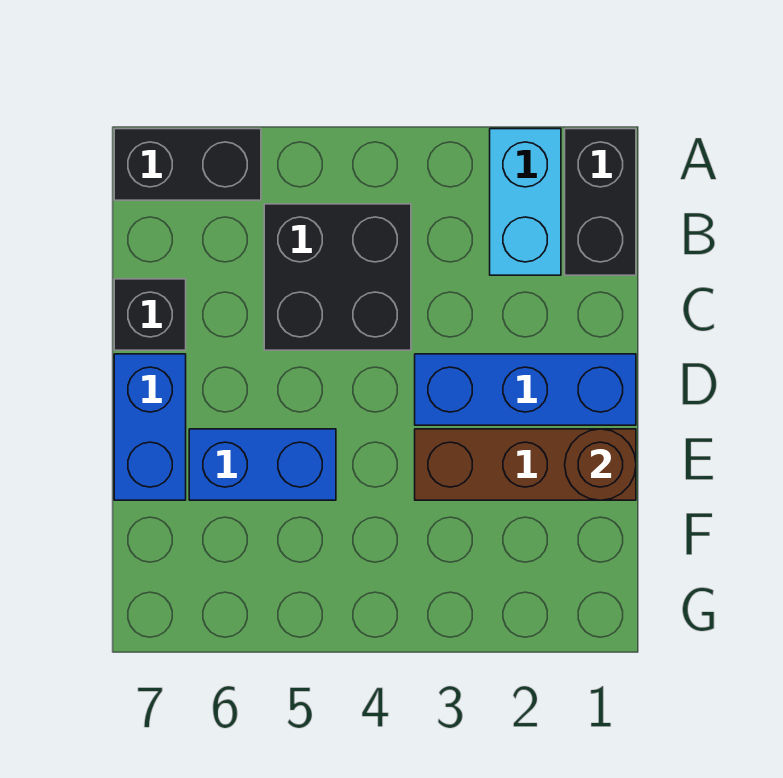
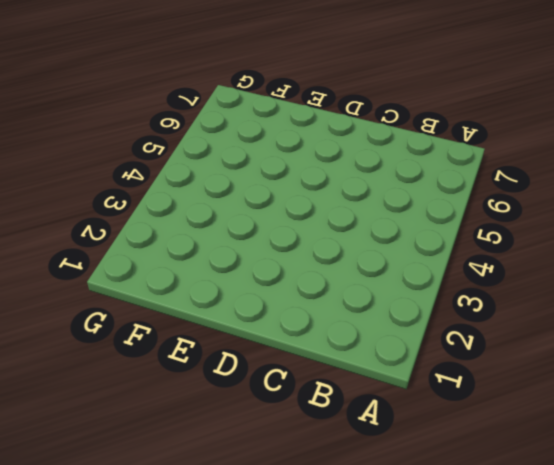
none -> black brick A1:B1 level 1
none -> cyan brick A2:B2 level 1

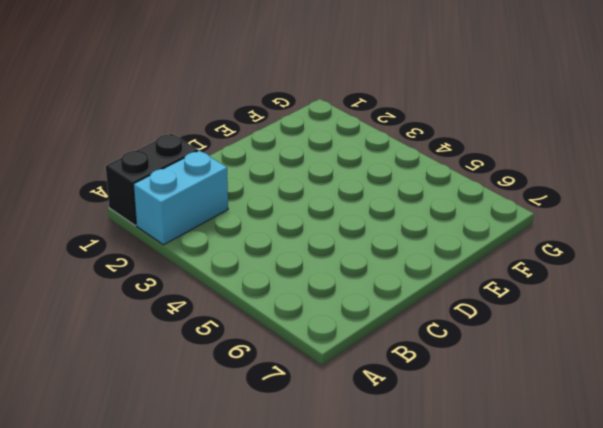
none -> black brick A6:A7 level 1
none -> black brick B4:C5 level 1

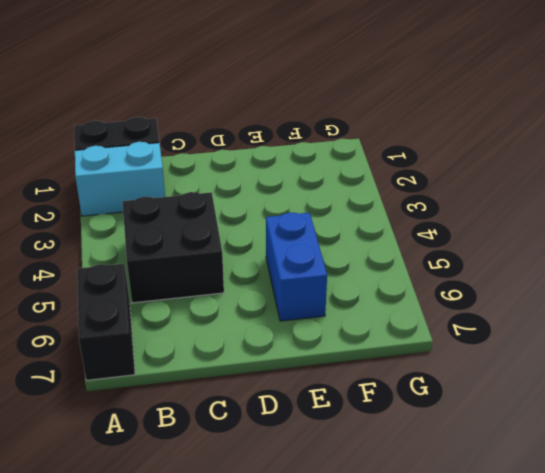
none -> black brick C7 level 1
none -> blue brick D1:D3 level 1

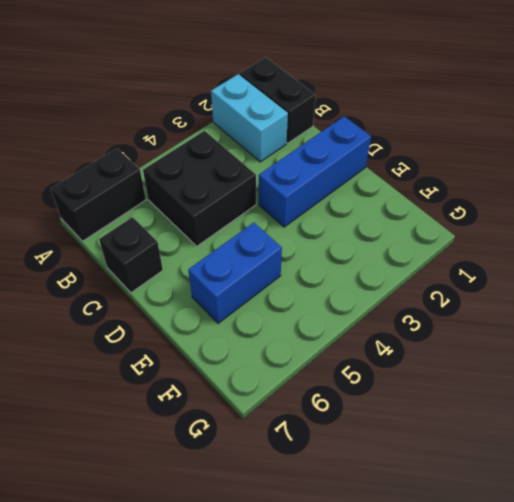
none -> blue brick D7:E7 level 1
none -> brown brick E1:E3 level 1

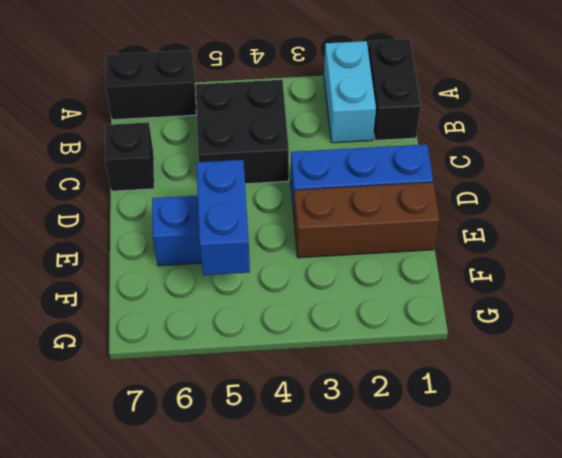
blue brick E5:F5 level 2 -> blue brick D7:E7 level 1
none -> brown round brick E1 level 2

